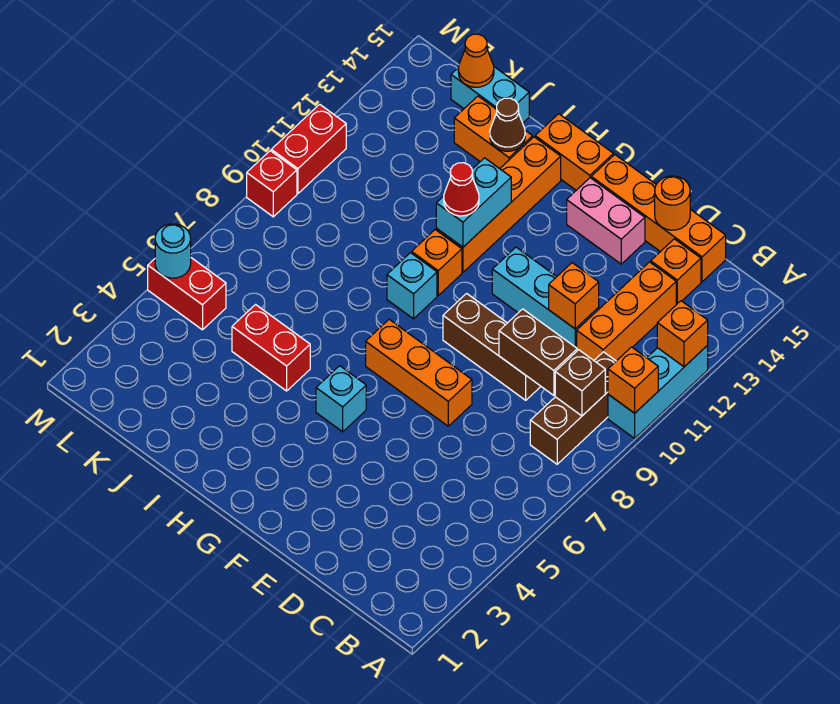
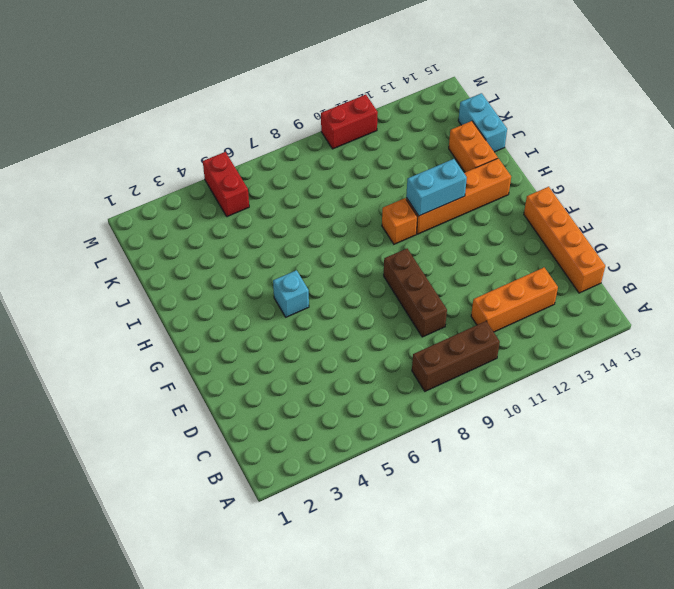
none -> cyan brick A10:A12 level 1
none -> orange brick C14 level 1
none -> cyan brick D11:F11 level 1
none -> orange brick E7:G7 level 1

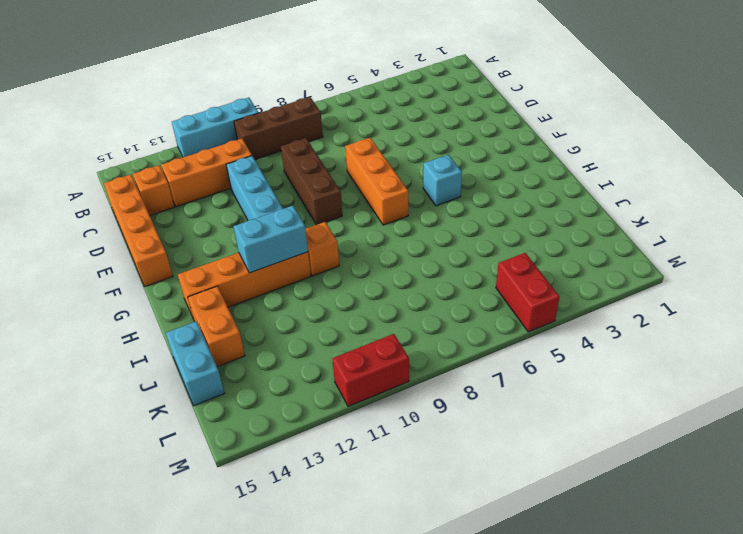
none -> pink brick E14:F14 level 1
none -> orange brick G15:H15 level 1
none -> cyan brick H9 level 1
none -> red brick I5:J5 level 1

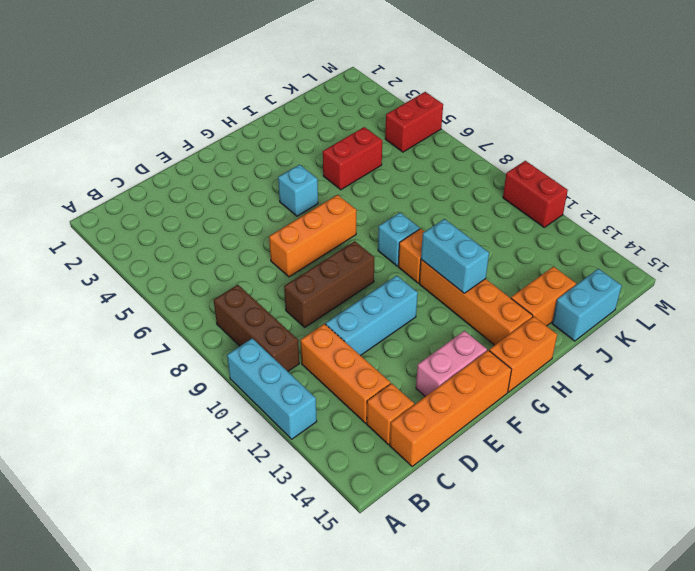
none -> red brick M9 level 1
none -> orange brick A10 level 2
none -> orange brick A12 level 2
none -> brown brick B9 level 2

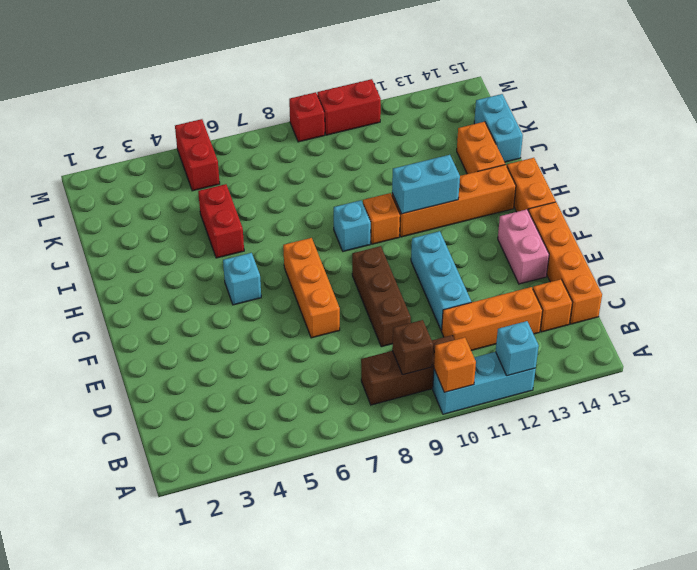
cyan brick A12 level 2 -> orange brick A12 level 2
none -> brown brick C9:D9 level 2
none -> orange brick D11 level 2
none -> orange round brick D15 level 2
none -> brown cone I14 level 2

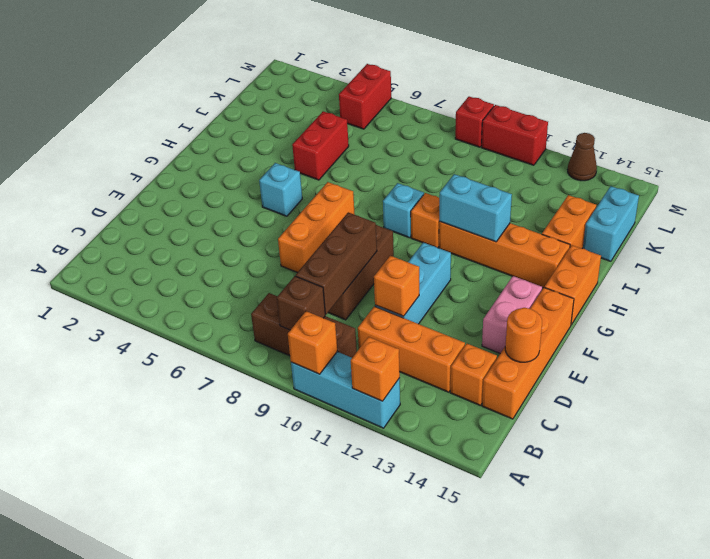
brown brick C9:E9 level 2 -> brown brick C9:D9 level 2
brown cone M13 level 1 -> brown cone I14 level 2
none -> orange cone K15 level 2
none -> cyan round brick M5 level 2
none -> red cone H11 level 3

